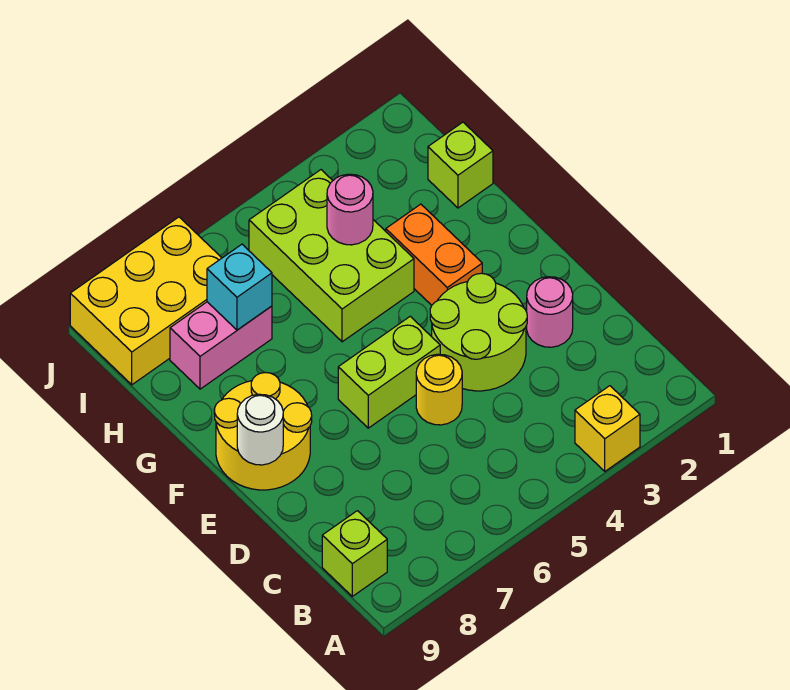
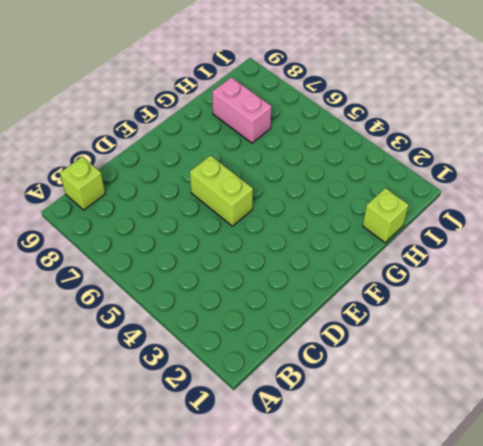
none -> yellow brick A3 level 1
none -> pink round brick D2 level 1
none -> lime round brick D3:E4 level 1

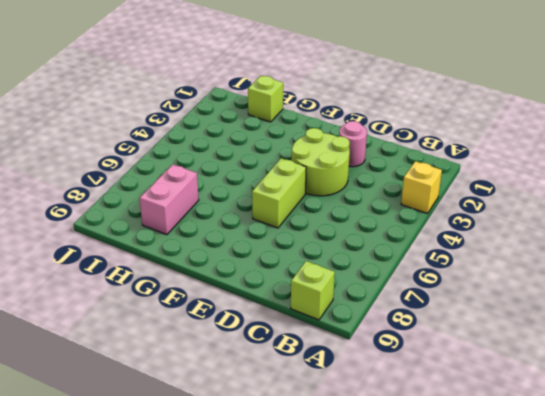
none -> yellow round brick D5 level 1
none -> yellow round brick E8:F9 level 1
none -> orange brick F3:G3 level 1

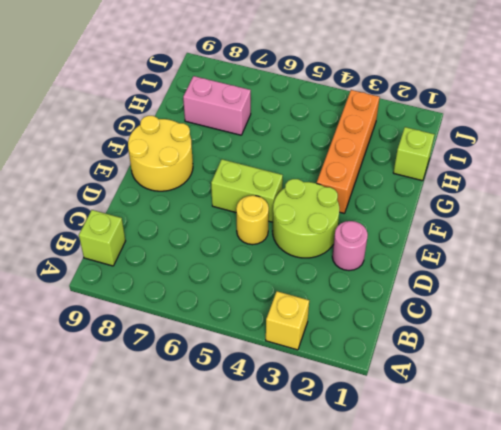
orange brick F3:I3 level 1 -> orange brick F3:G3 level 1
none -> lime brick G4:I5 level 1
none -> yellow brick I7:J9 level 1
none -> white round brick E9 level 2

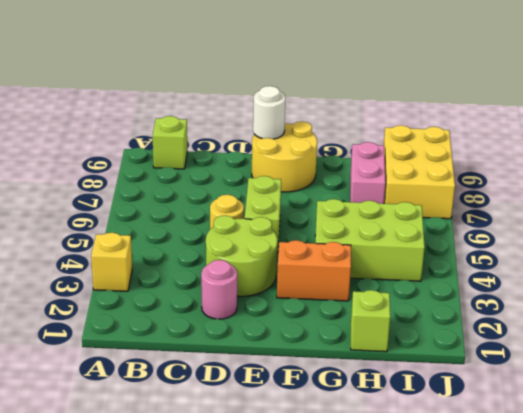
none -> pink round brick H4 level 2
none -> cyan brick H7 level 2

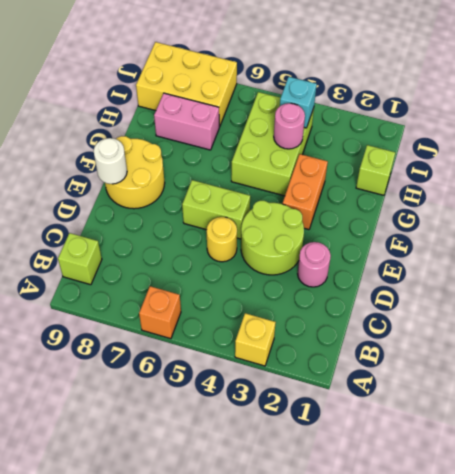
orange brick A6 level 1 -> none
cyan brick I4 level 2 -> cyan brick H7 level 2

